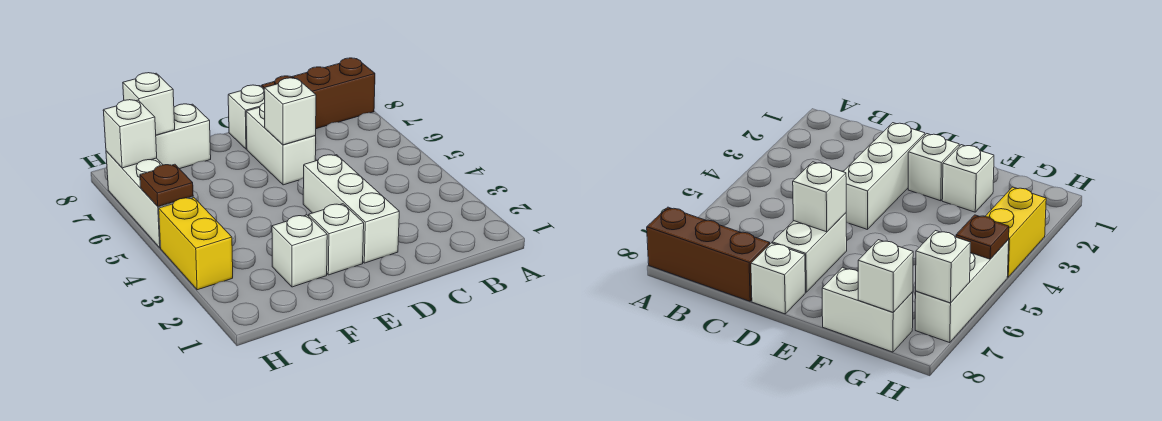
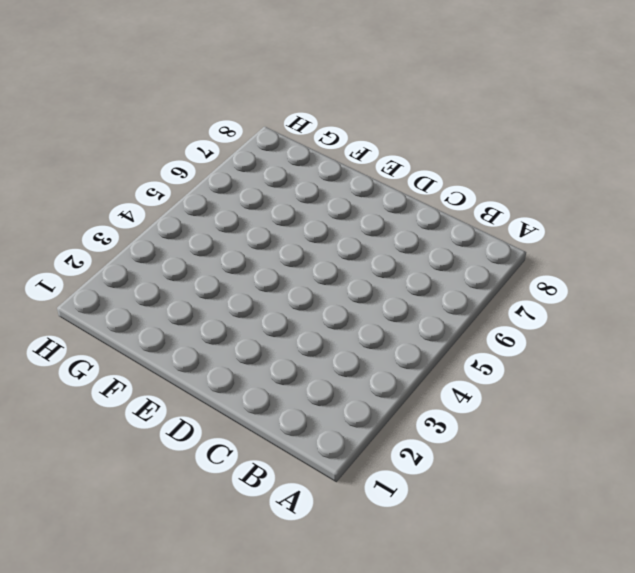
none -> brown brick A8:C8 level 1
none -> white brick D2:D4 level 1
none -> white brick D6:D7 level 1

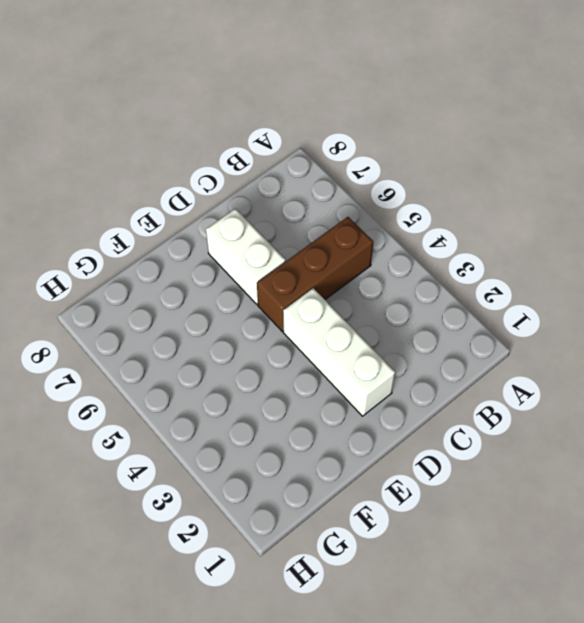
brown brick B5:D5 level 1 -> brown brick A8:C8 level 1
none -> white brick D8 level 1
none -> white brick E2 level 1
none -> white brick F2 level 1

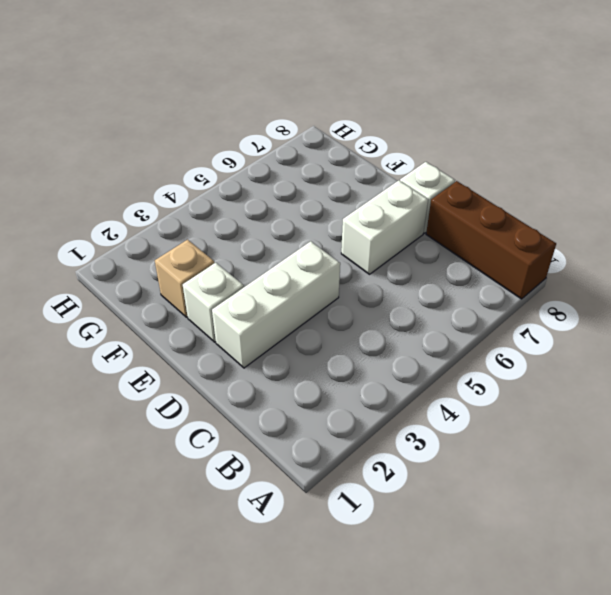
tan brick F2 level 1 -> white brick F2 level 1
none -> white brick F8:G8 level 1
none -> yellow brick H3:H4 level 1
none -> white brick H5:H7 level 1

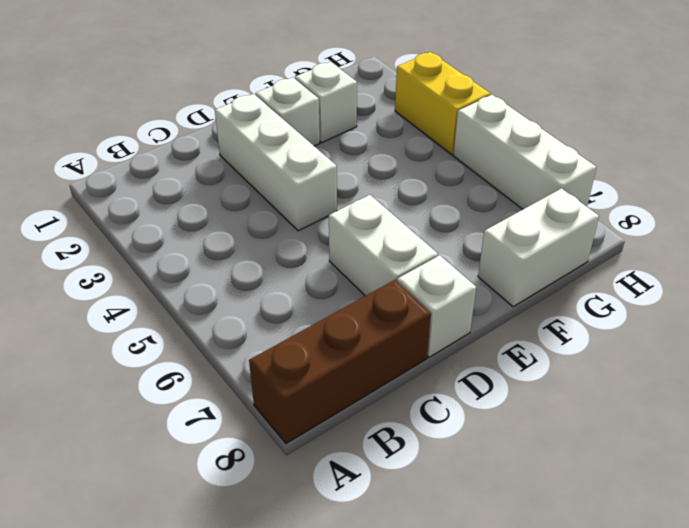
none -> white brick D6 level 2
none -> white brick G8 level 2
none -> brown plate H5 level 2

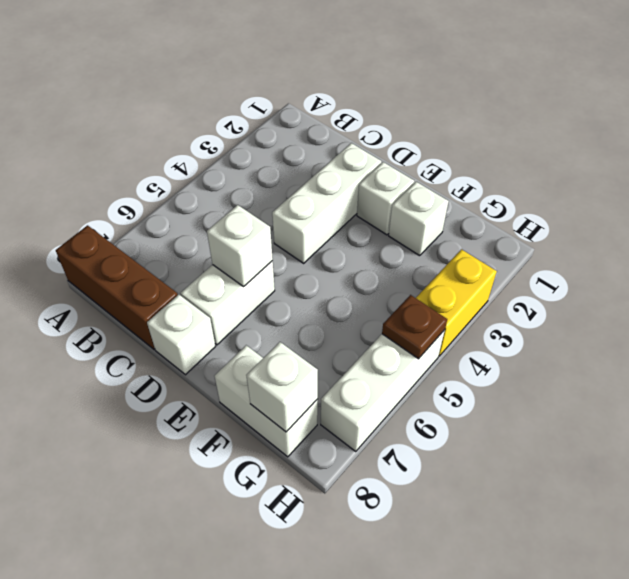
none -> white brick H7 level 2

